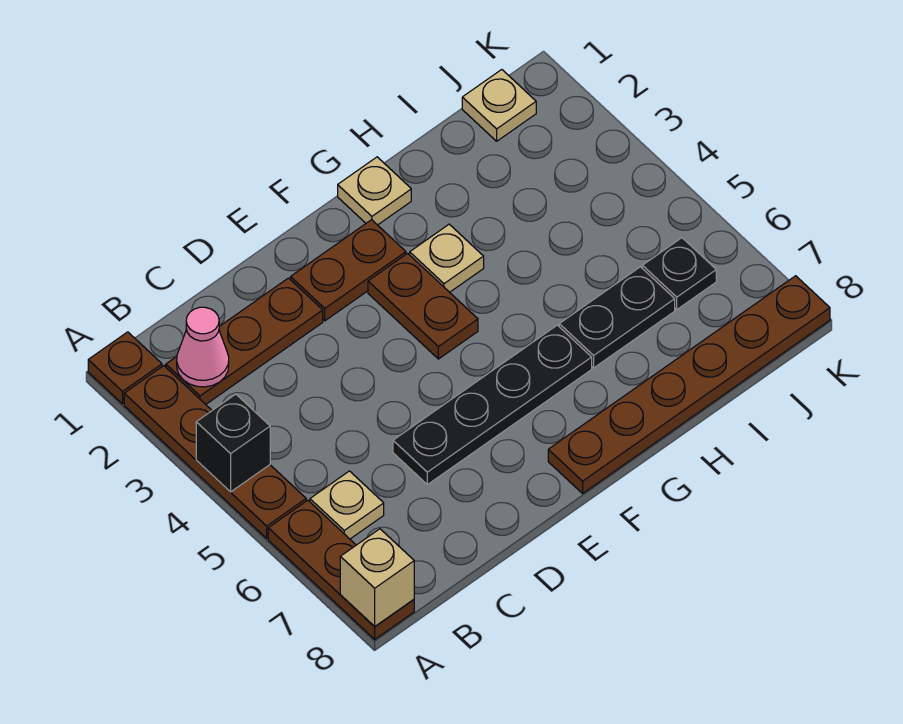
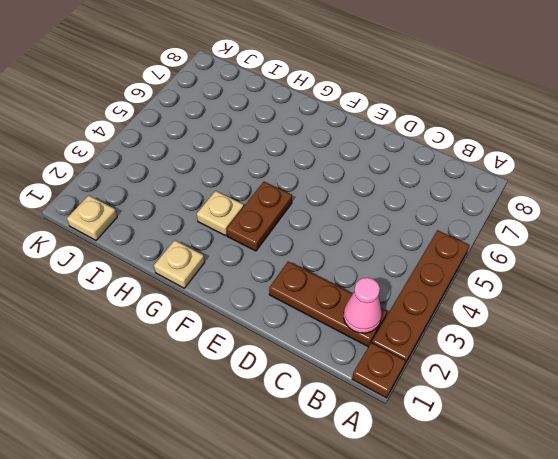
none -> brown plate A6:A8 level 1
none -> tan plate B6 level 1
none -> black plate D6:G6 level 1

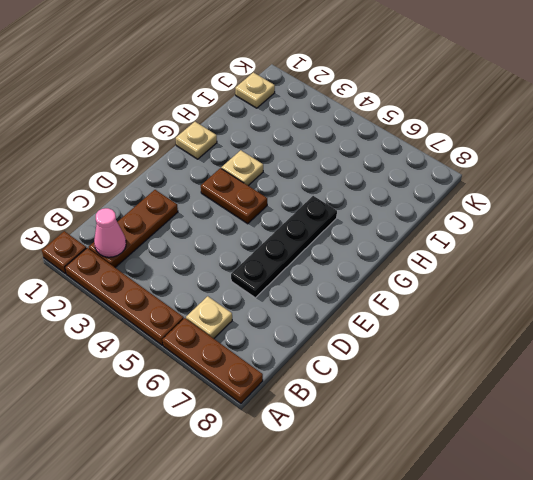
none -> brown plate E2:F2 level 1
none -> brown plate F8:K8 level 1
none -> black plate H6:I6 level 1

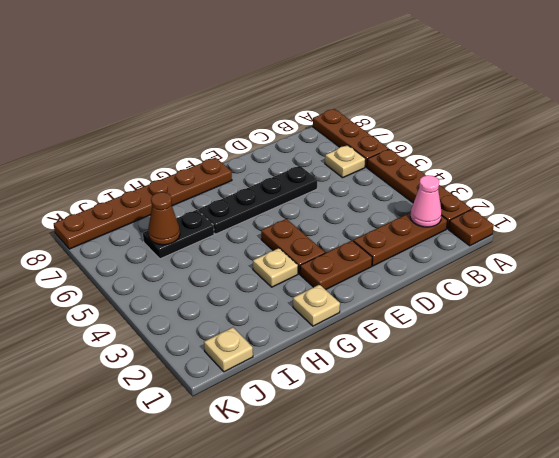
brown cone I6 level 2 -> none
none -> black plate J6 level 1
none -> black brick A4 level 2
none -> tan brick A8 level 2

